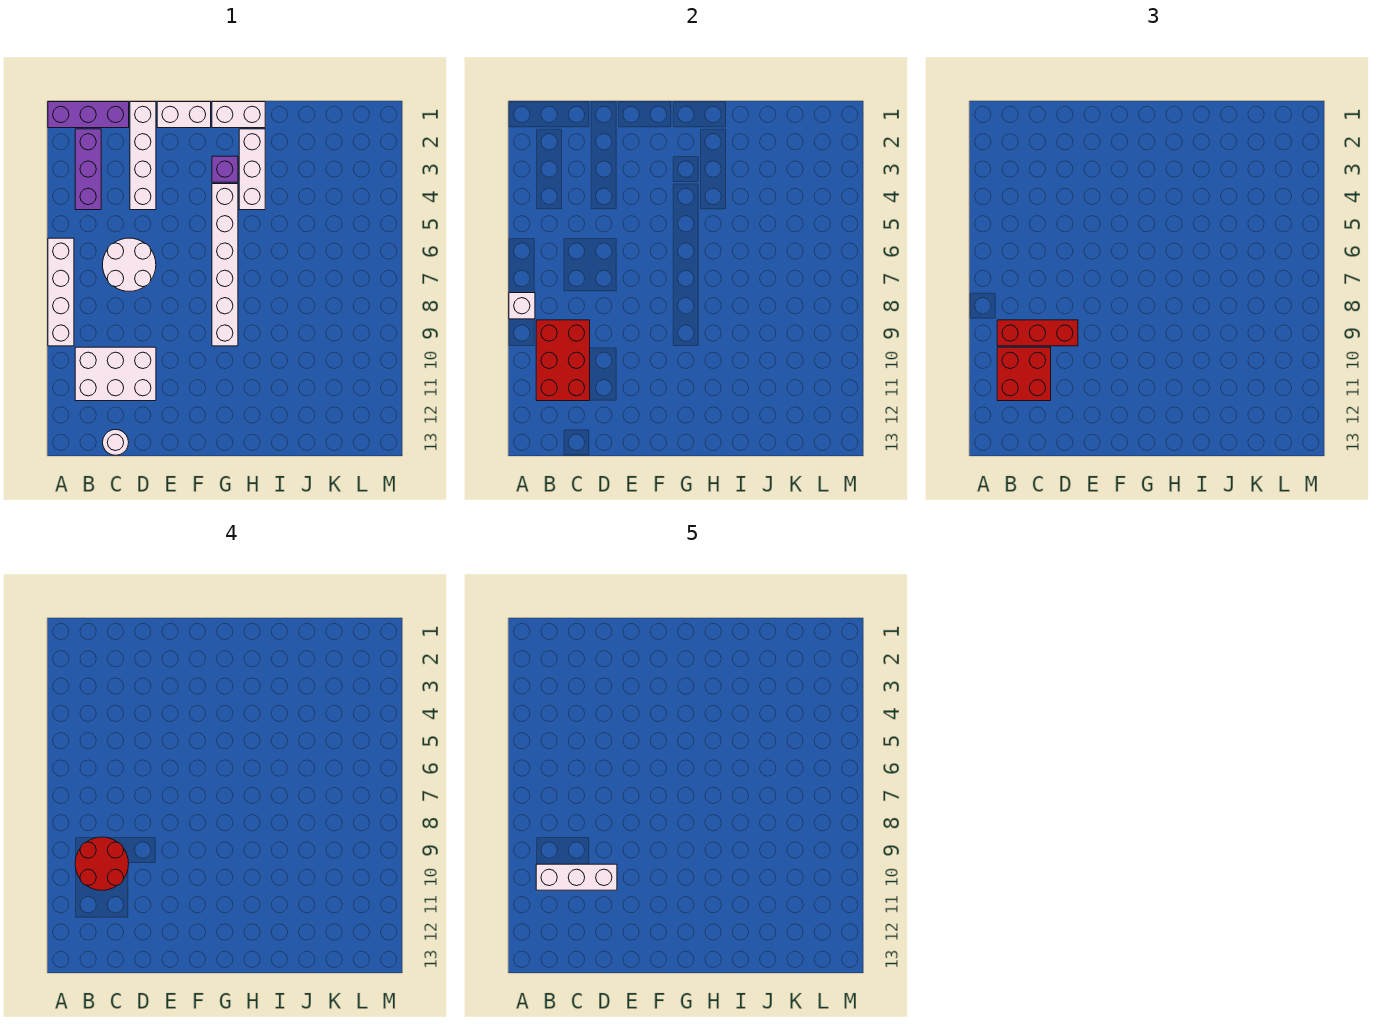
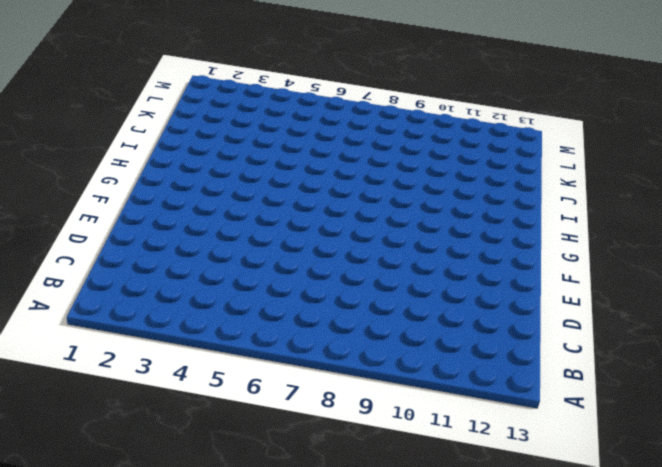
none -> purple brick A1:C1 level 1
none -> white brick A6:A9 level 1
none -> purple brick B2:B4 level 1

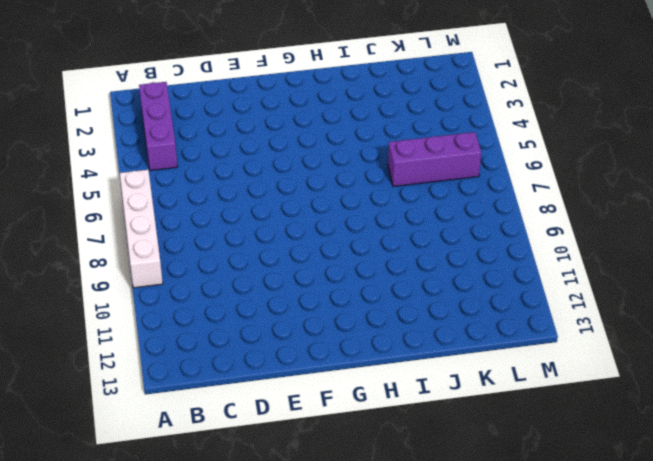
purple brick J6:L6 level 1 -> purple brick A1:C1 level 1
none -> white brick B10:D11 level 1
none -> white round brick C6:D7 level 1
none -> white round brick C13 level 1

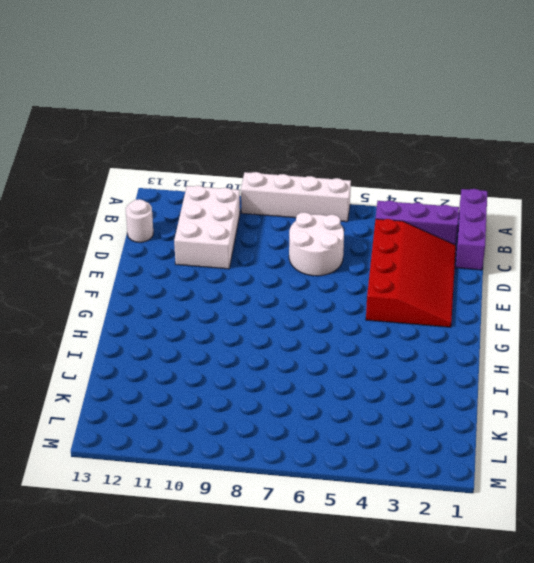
red slope C2:F4 level 1 top 4 -> white brick D1:D4 level 1
none -> white brick E1:F1 level 1
none -> white brick G1:H1 level 1
none -> purple brick G3 level 1

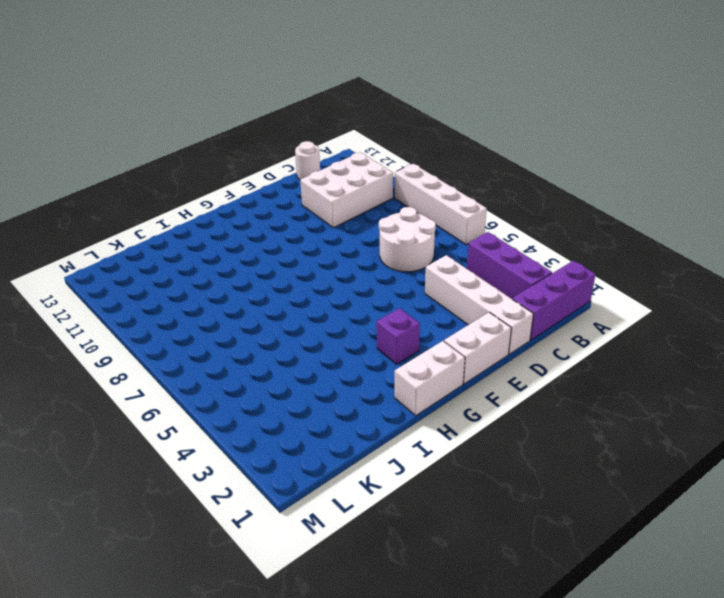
none -> white brick G4:G9 level 1
none -> white brick H2:H4 level 1
none -> white brick A8 level 2

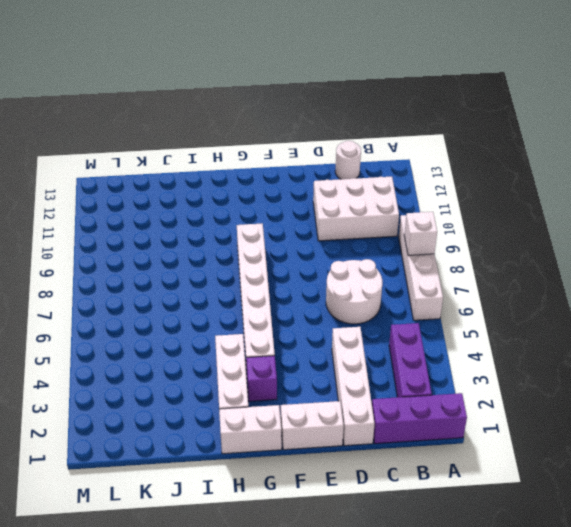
none -> red brick B9:C11 level 2
none -> red brick B9:D9 level 3
none -> red brick B10:C11 level 3

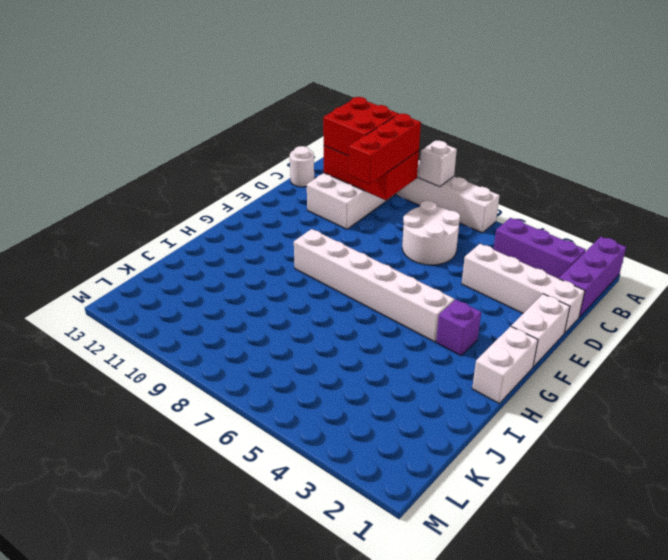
none -> white brick H2:H4 level 1
none -> red round brick B9:C10 level 4
none -> white brick B10:D10 level 5

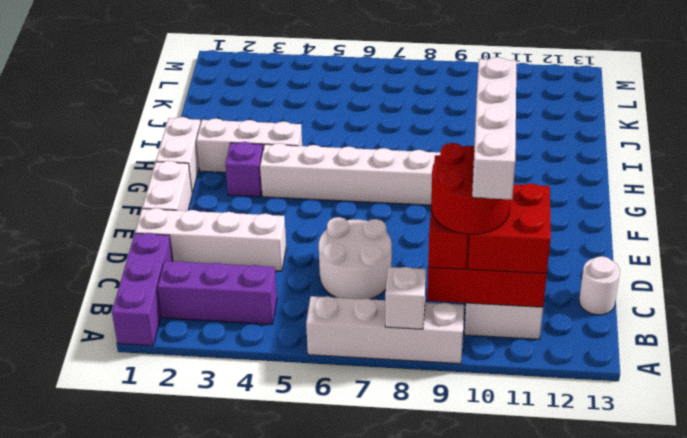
white brick B10:E10 level 5 -> white brick B10:D10 level 5

